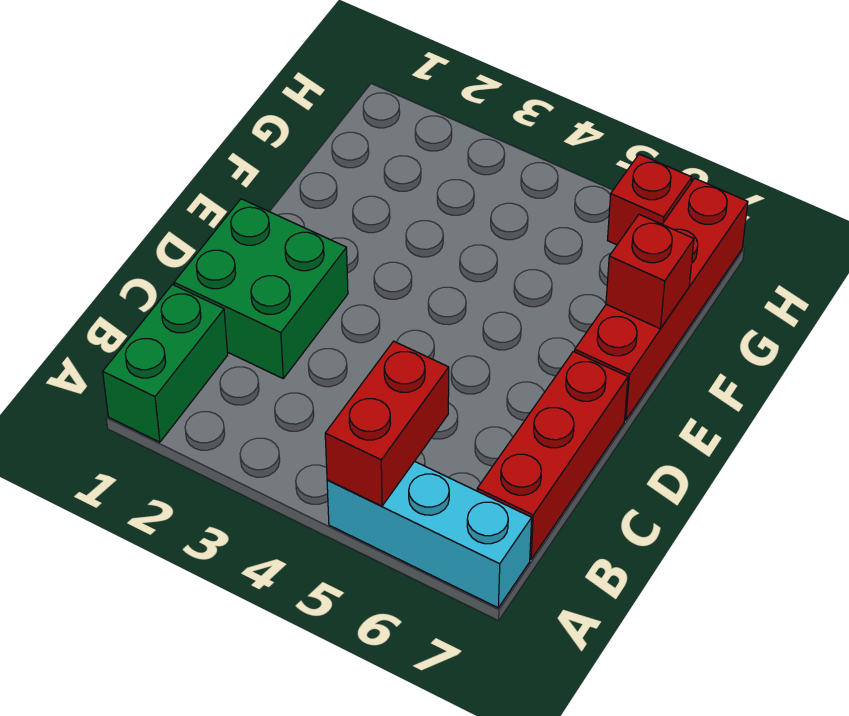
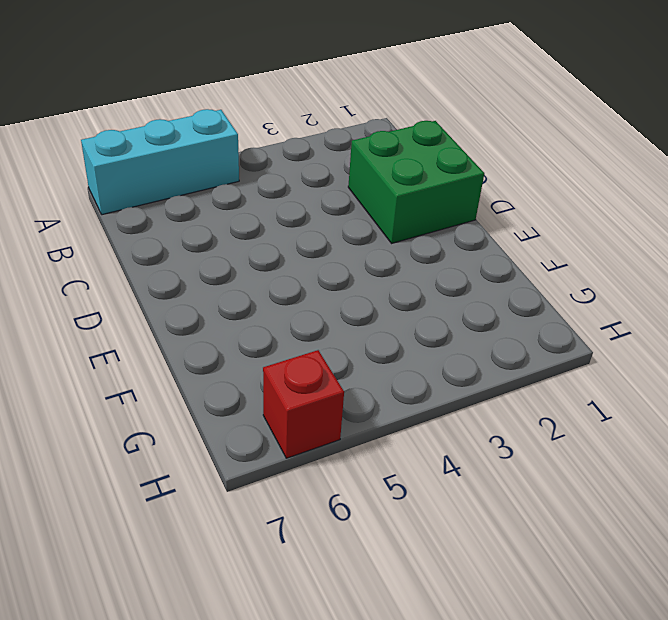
none -> green brick A1:B1 level 1
none -> red brick B7:D7 level 1

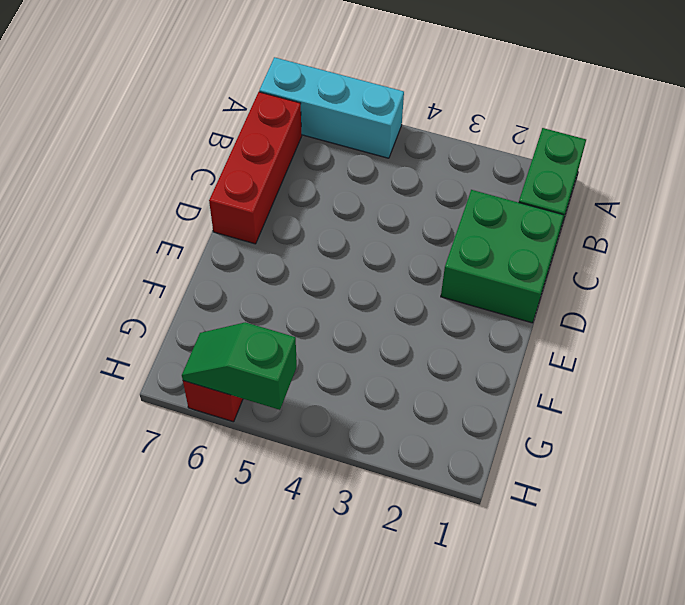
green slope H5:H6 level 2 top 5 -> none
none -> red brick E7:H7 level 1
none -> red brick A5:B5 level 2

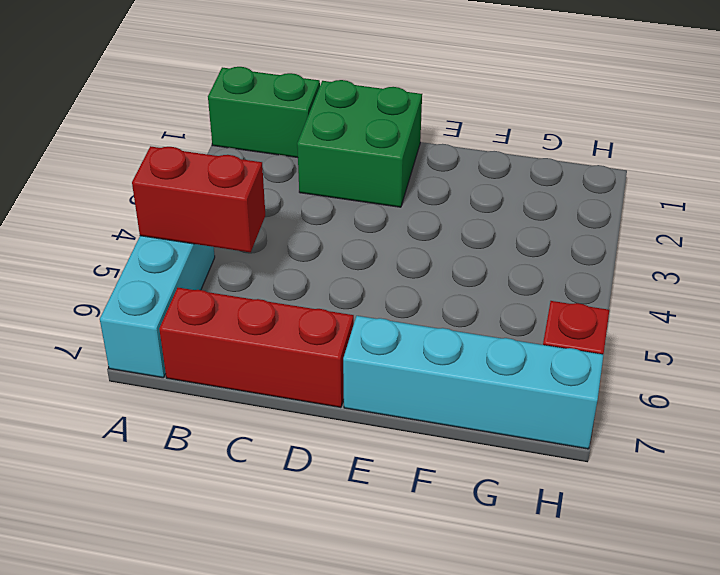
cyan brick E7:H7 level 1 -> red brick E7:H7 level 1
none -> red brick F7 level 2

